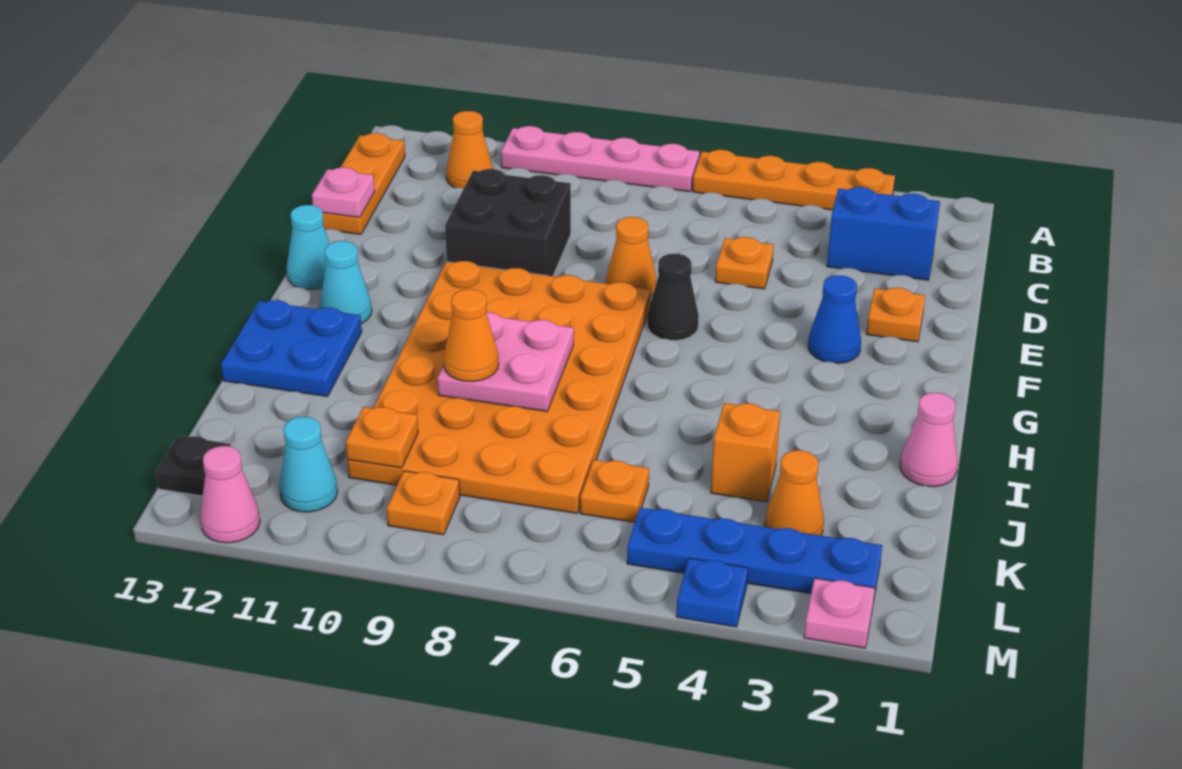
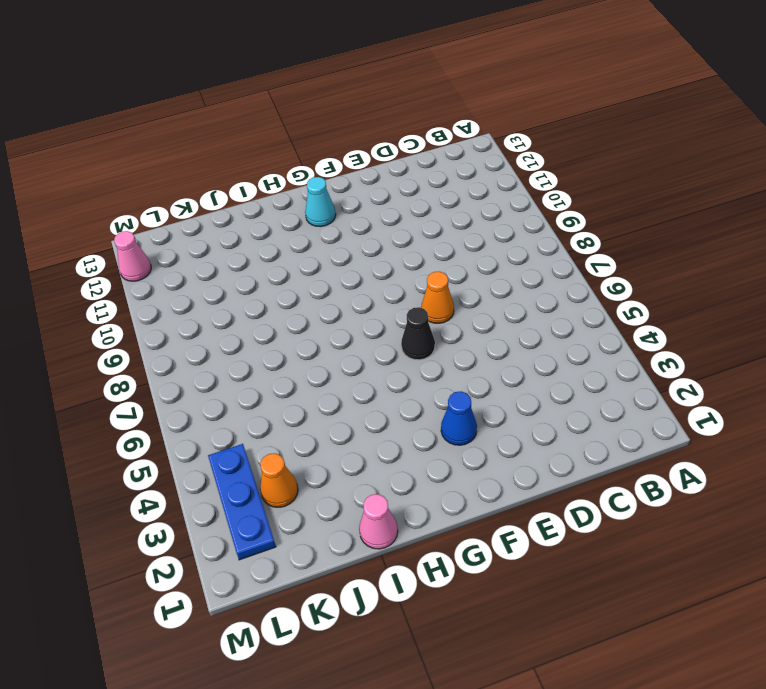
blue plate L2:L4 level 1 -> blue plate L2:L5 level 1
none -> orange plate A3:A6 level 1
none -> pink plate A7:A10 level 1
none -> orange cone B11 level 1
none -> orange plate B13:D13 level 1

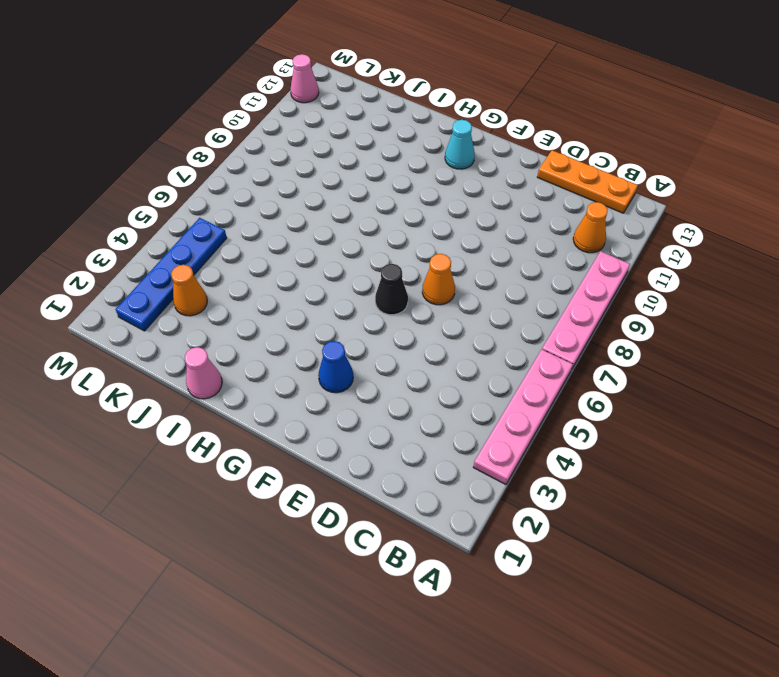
pink plate A3:A6 level 1 -> orange plate A3:A6 level 1
none -> blue brick C2:C3 level 1
none -> orange plate D5 level 1
none -> black brick D9:E10 level 1
none -> orange plate E2 level 1

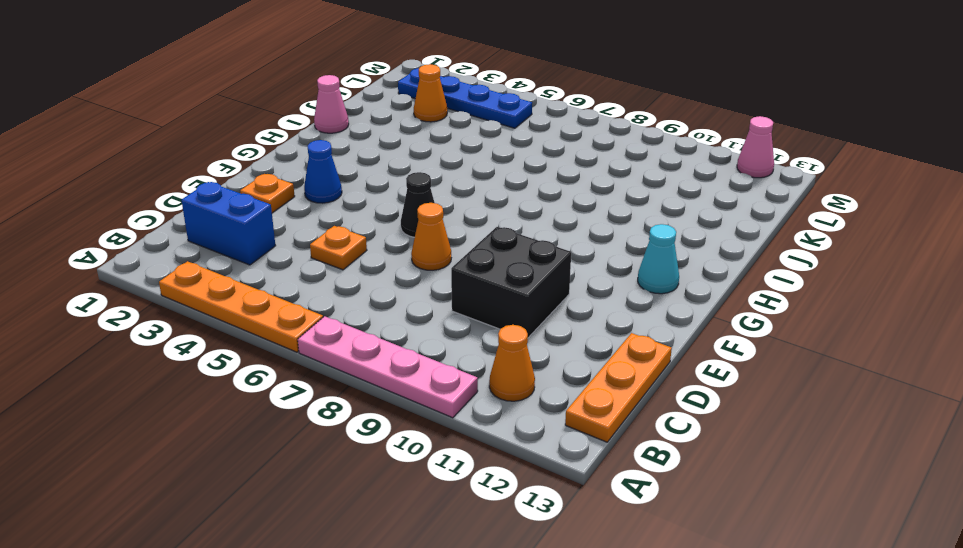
none -> orange plate F7:K10 level 1
none -> cyan cone F13 level 1
none -> blue plate H12:I13 level 1
none -> orange brick J4 level 1

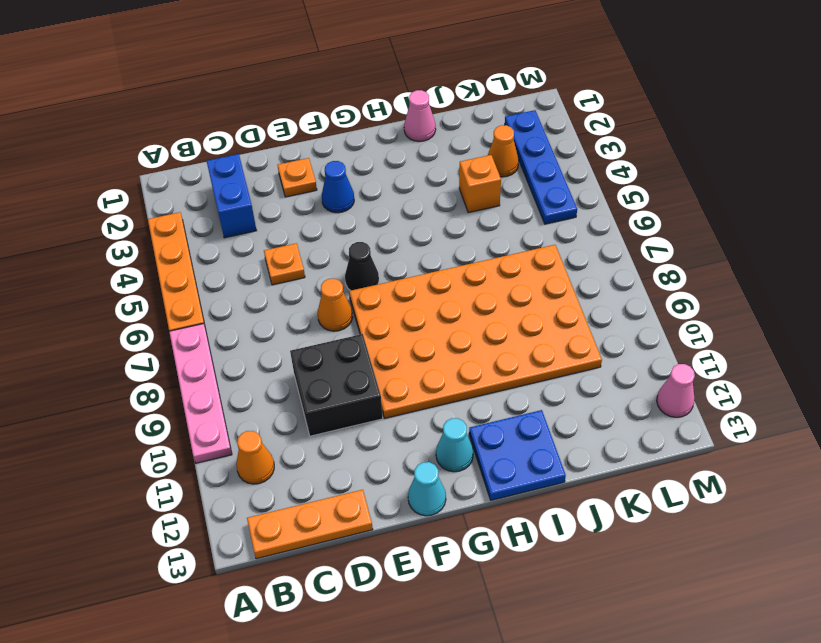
none -> orange plate K6 level 1
none -> orange plate L9 level 1
none -> cyan cone L11 level 1
none -> black plate L13 level 1

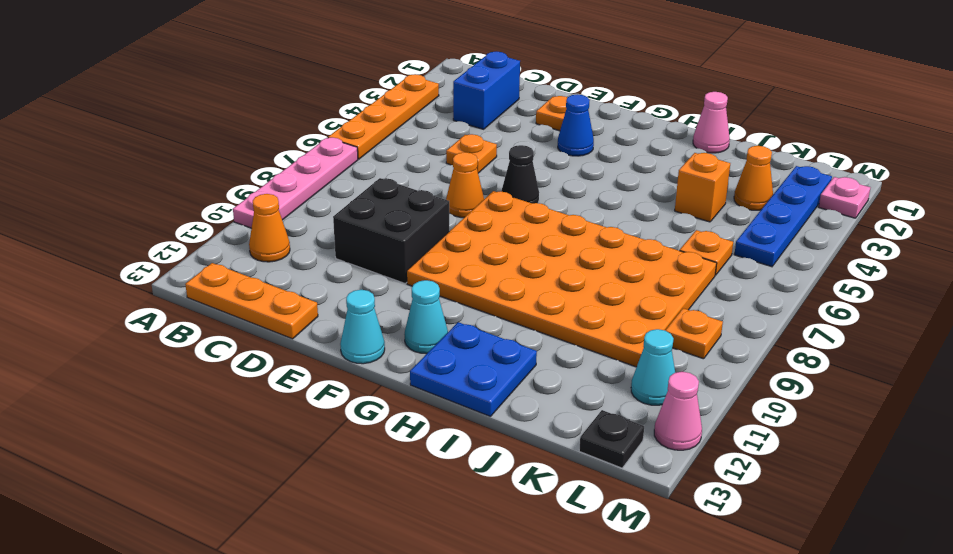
none -> blue plate M4 level 1
none -> pink plate D13 level 2
none -> pink plate H8:I9 level 2
none -> orange plate K10 level 2

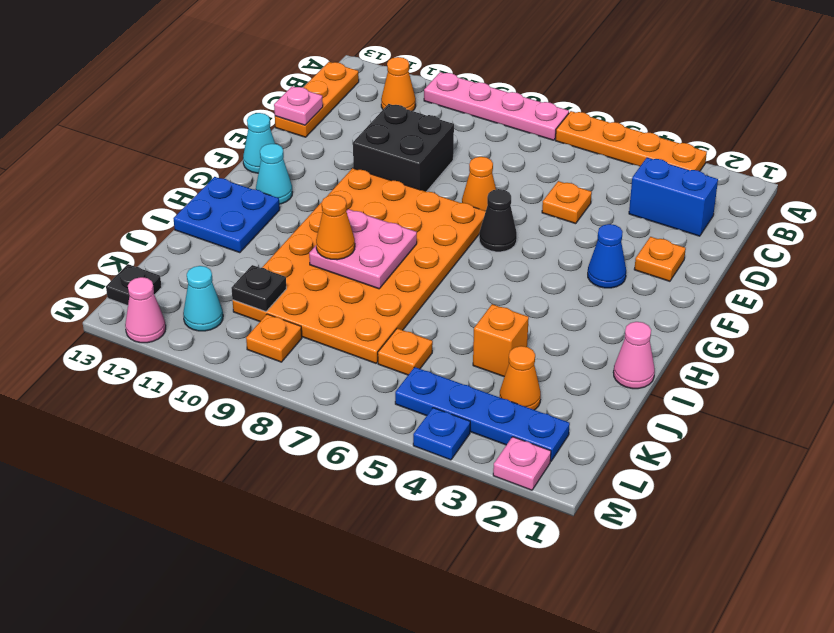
black plate K10 level 2 -> orange plate K10 level 2

